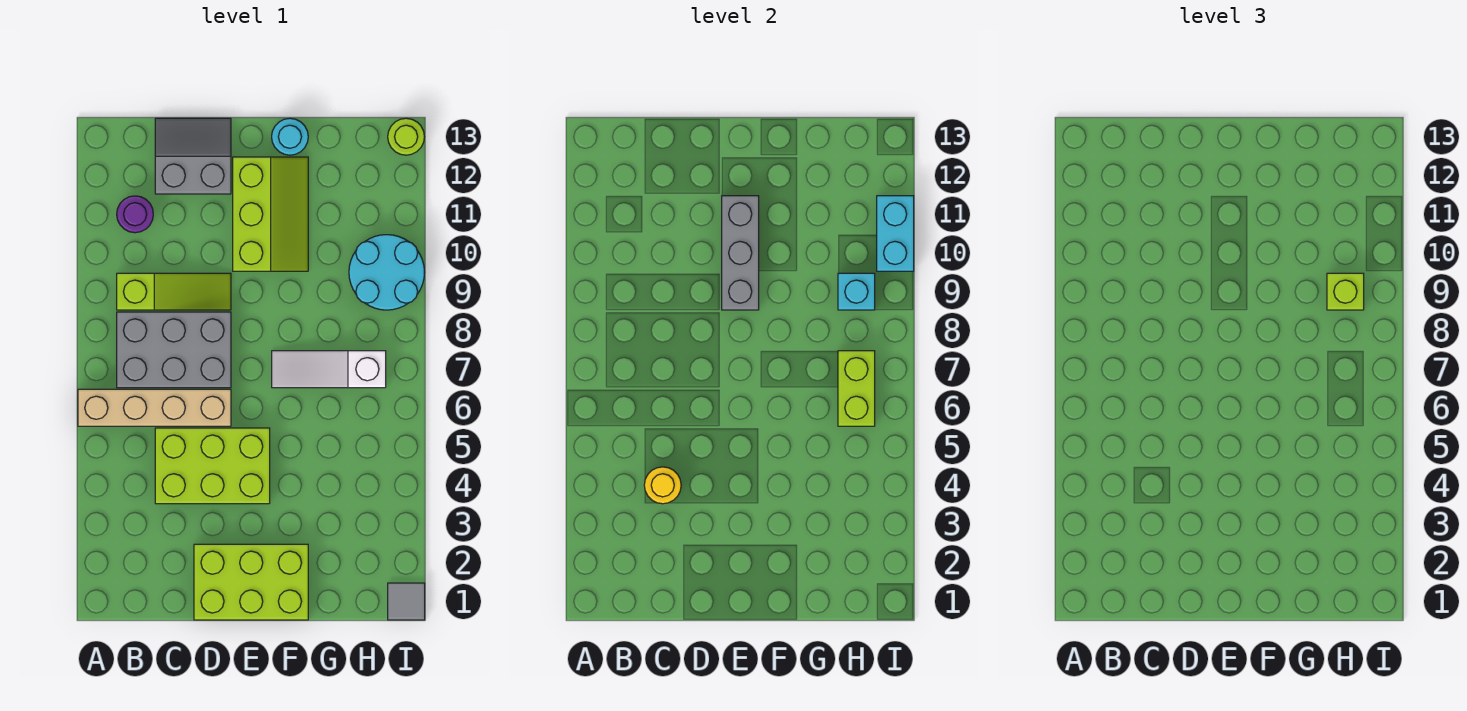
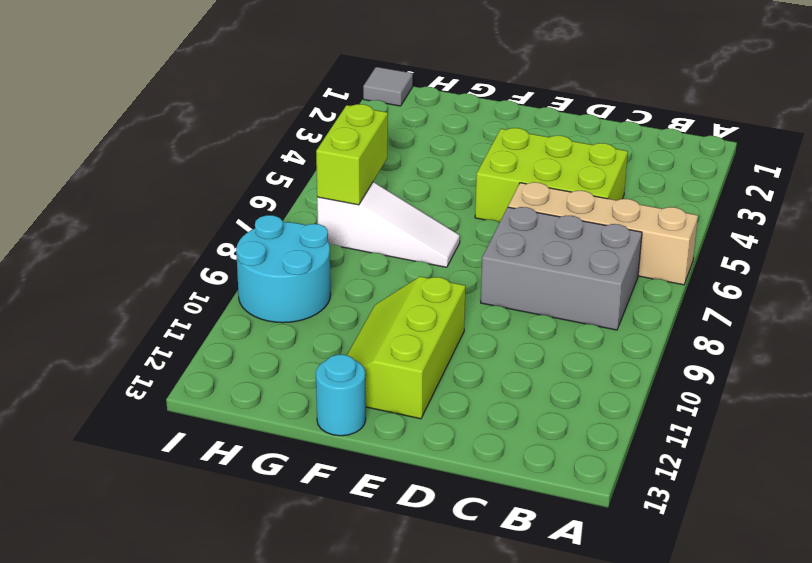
none -> lime slope B9:D9 level 1 top B
none -> purple round brick B11 level 1
none -> grey slope C12:D13 level 1 top 12

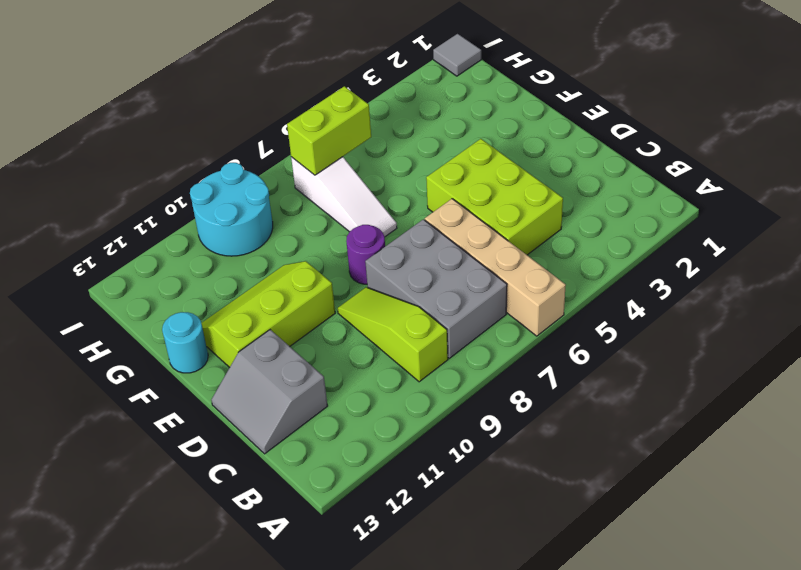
purple round brick E8 level 1 -> purple round brick B11 level 1
none -> lime brick D1:F2 level 1
none -> lime round brick I13 level 1
none -> yellow round brick C4 level 2

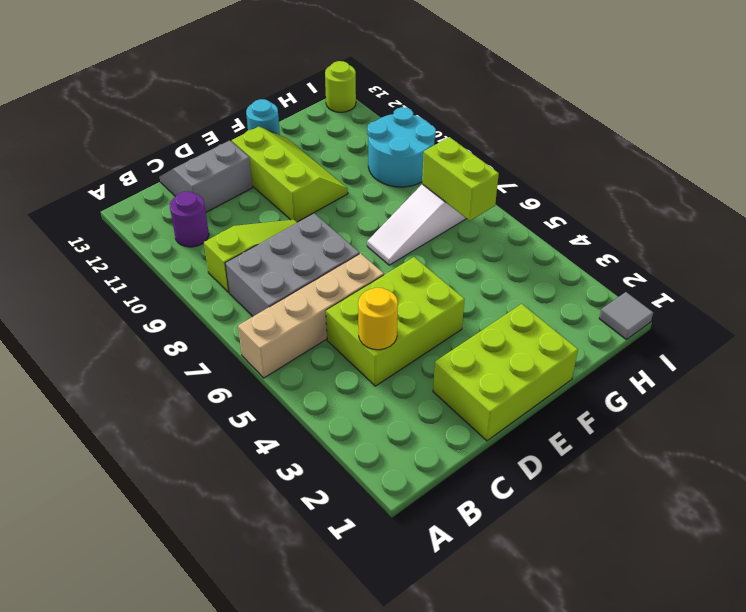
none -> grey brick E9:E11 level 2
none -> cyan brick H9 level 2
none -> cyan brick I10:I11 level 2

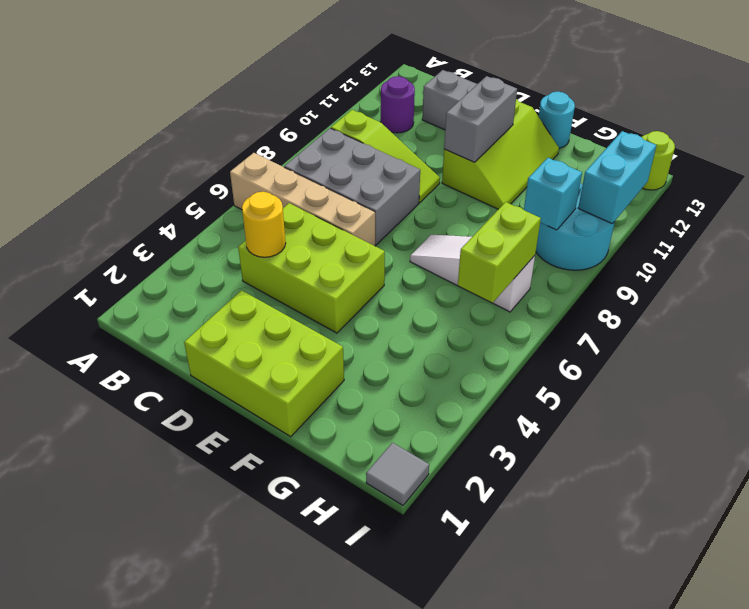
grey brick E10:E11 level 2 -> grey brick E9:E11 level 2
none -> lime brick H9 level 3

